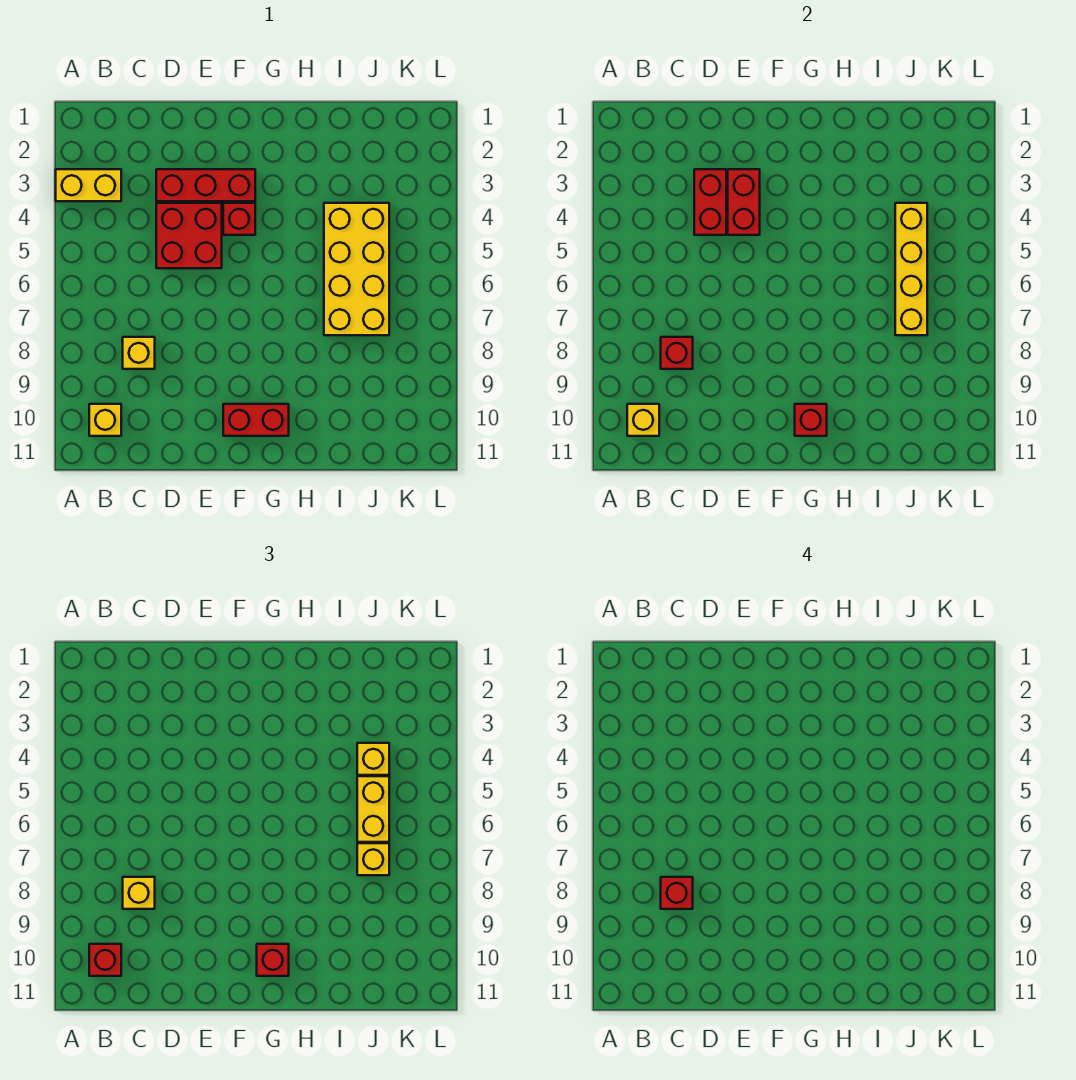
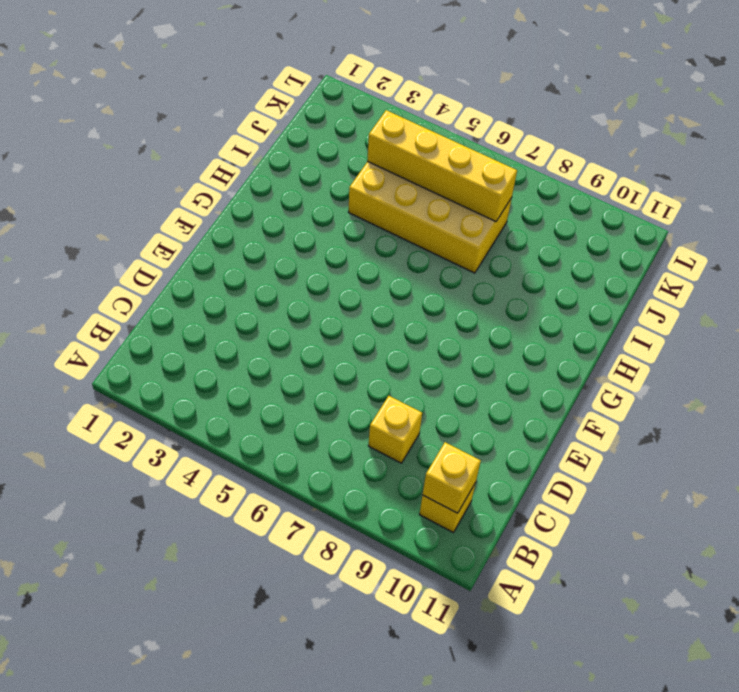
none -> yellow brick A3:B3 level 1
none -> red brick D3:F3 level 1
none -> red brick D4:E5 level 1

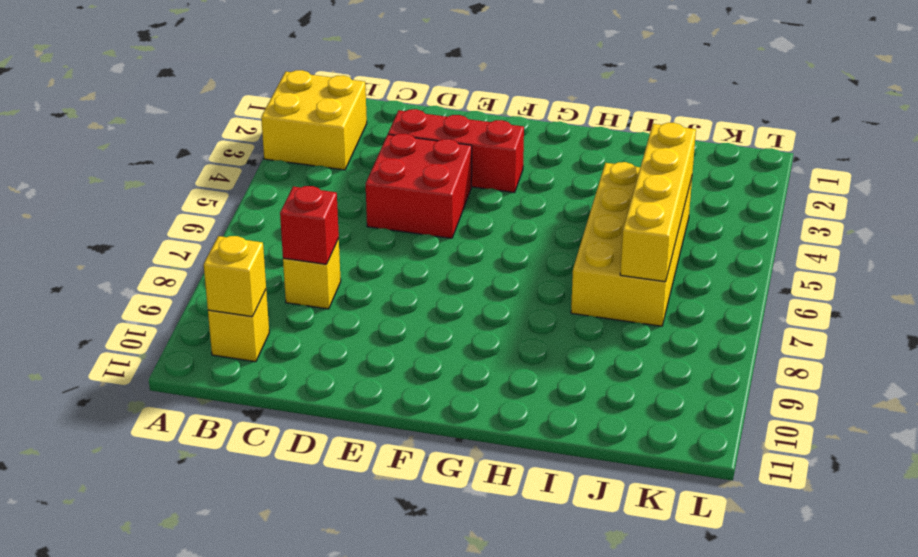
yellow brick A2:B3 level 1 -> yellow brick A3:B3 level 1
none -> red brick F4 level 1
none -> red brick F10:G10 level 1
none -> red brick D3:D4 level 2

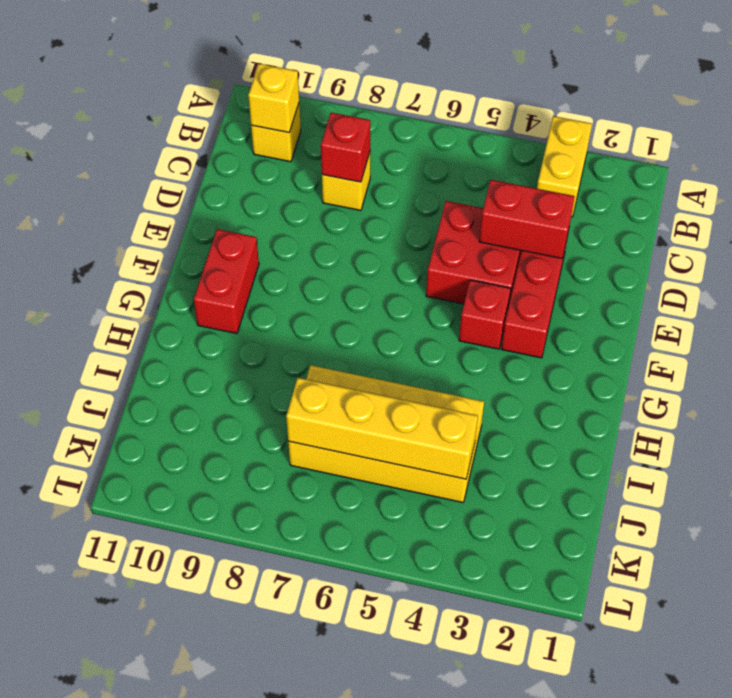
none -> red brick E3:E4 level 2
none -> red brick G10 level 2
none -> red brick B10 level 3

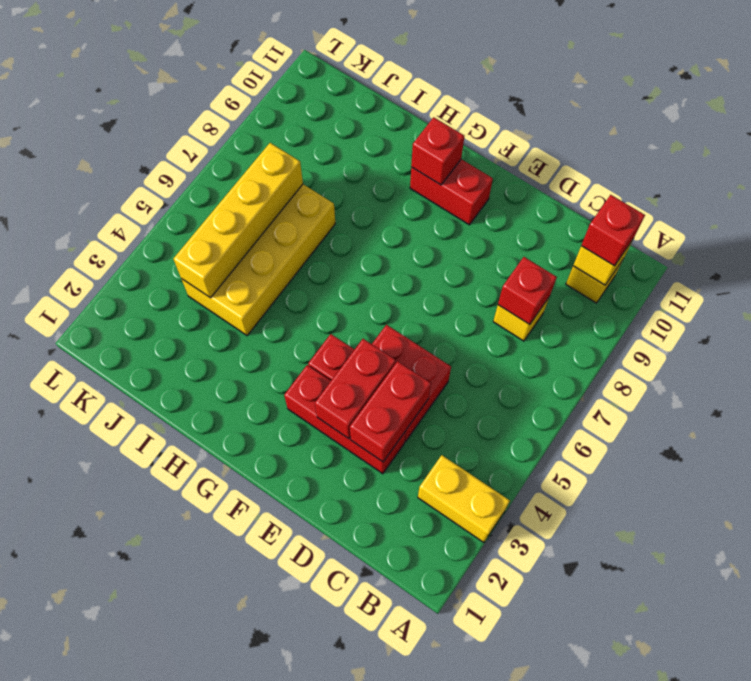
none -> yellow brick C8 level 3
none -> red brick G10 level 3
none -> yellow brick J4 level 3

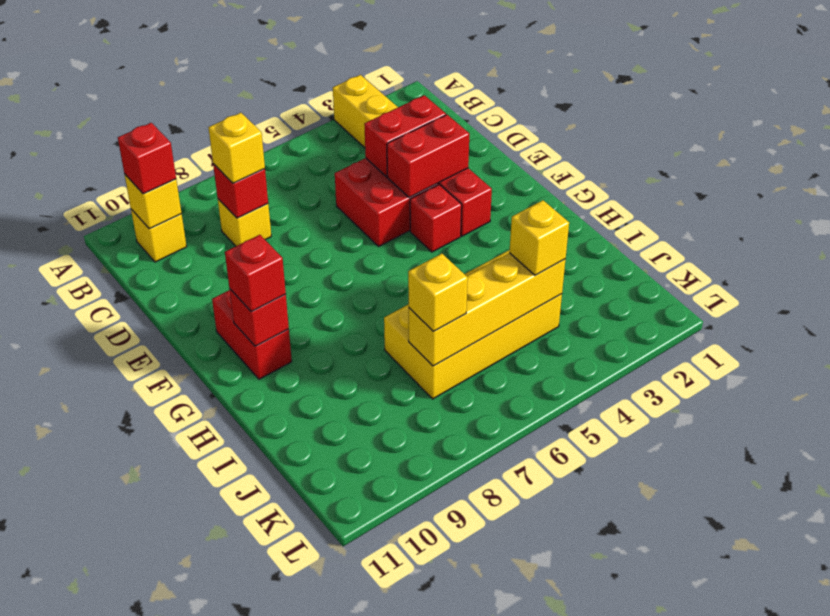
none -> yellow brick J5:J6 level 3
none -> red brick C8 level 4

